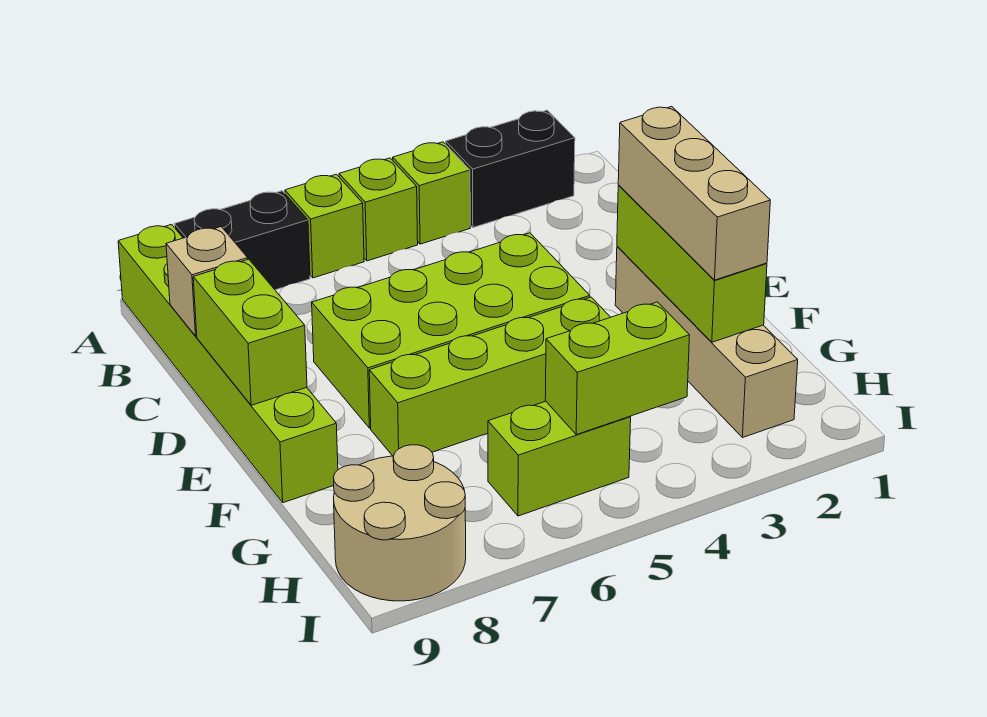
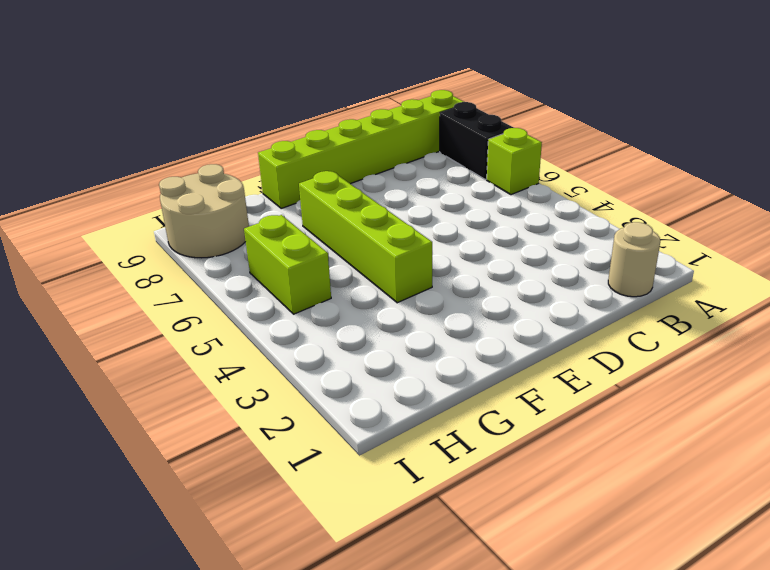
tan round brick B1 level 1 -> none
none -> black brick A2:A3 level 1
none -> lime brick A4 level 1
none -> lime brick A5 level 1

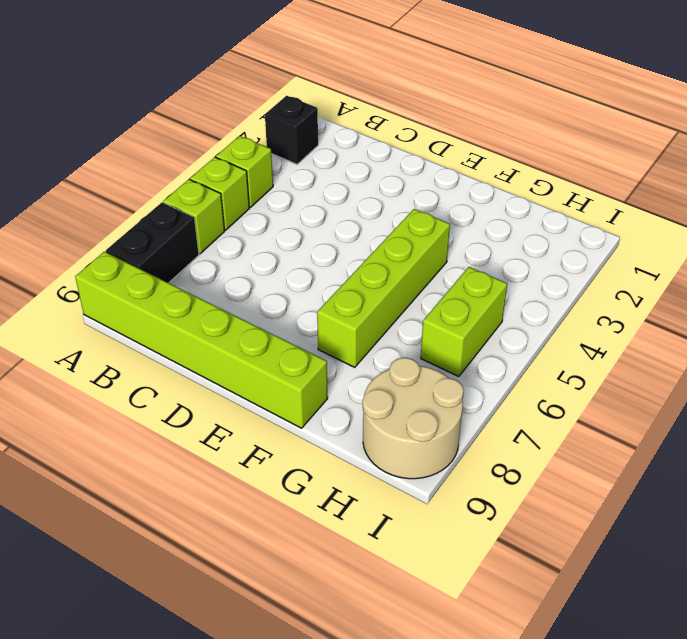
black brick A2 level 1 -> black brick A2:A3 level 1
none -> lime brick D4:E7 level 1
none -> tan brick E2:H2 level 1
none -> tan brick C9 level 2

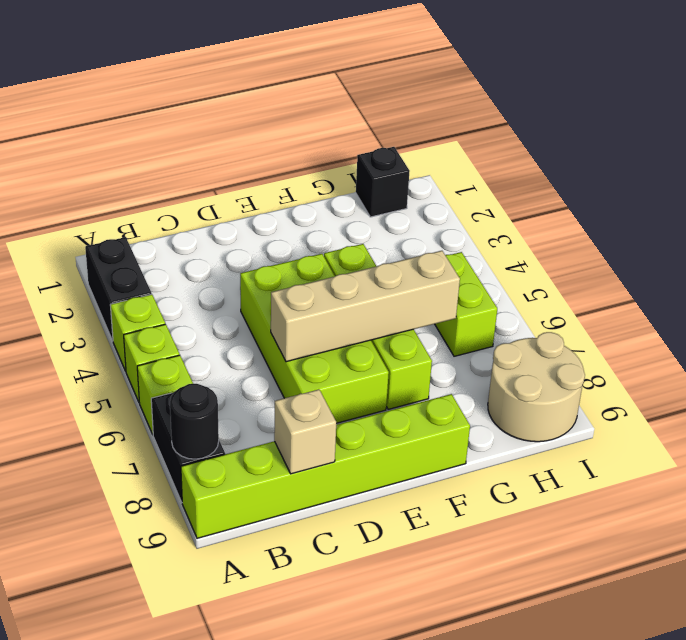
black round brick A8 level 2 -> none
tan brick D6:G6 level 2 -> tan brick E2:H2 level 1
black brick H1 level 1 -> none
none -> lime brick D9:E9 level 2
none -> lime brick E2:G2 level 2
none -> lime brick H4:H5 level 2

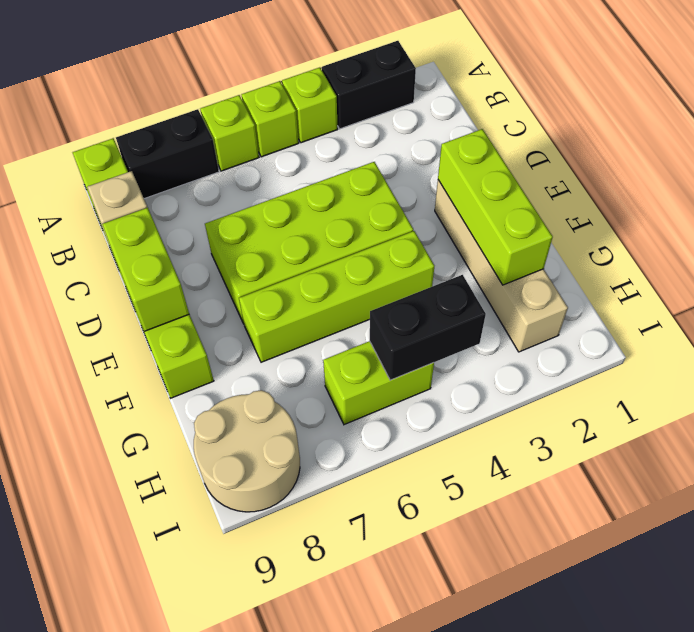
black brick H4:H5 level 2 -> lime brick H4:H5 level 2
none -> tan brick E2:G2 level 3

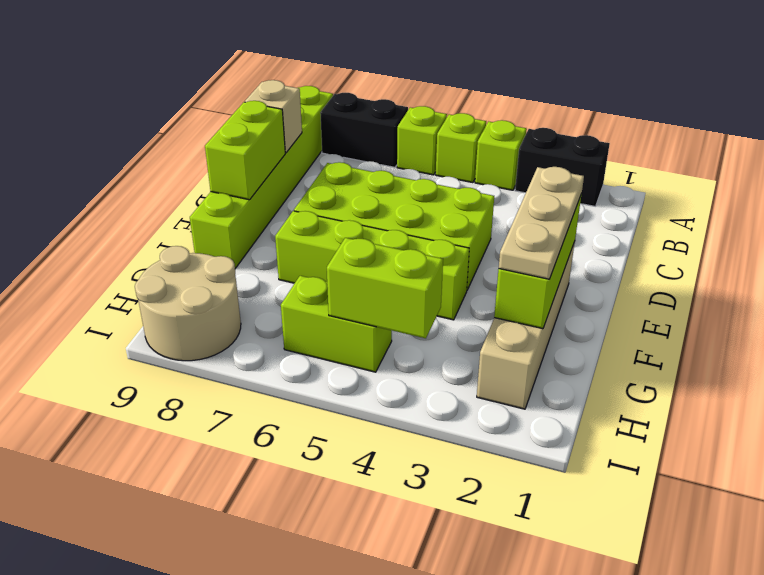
tan plate E2:G2 level 3 -> tan brick E2:G2 level 3

